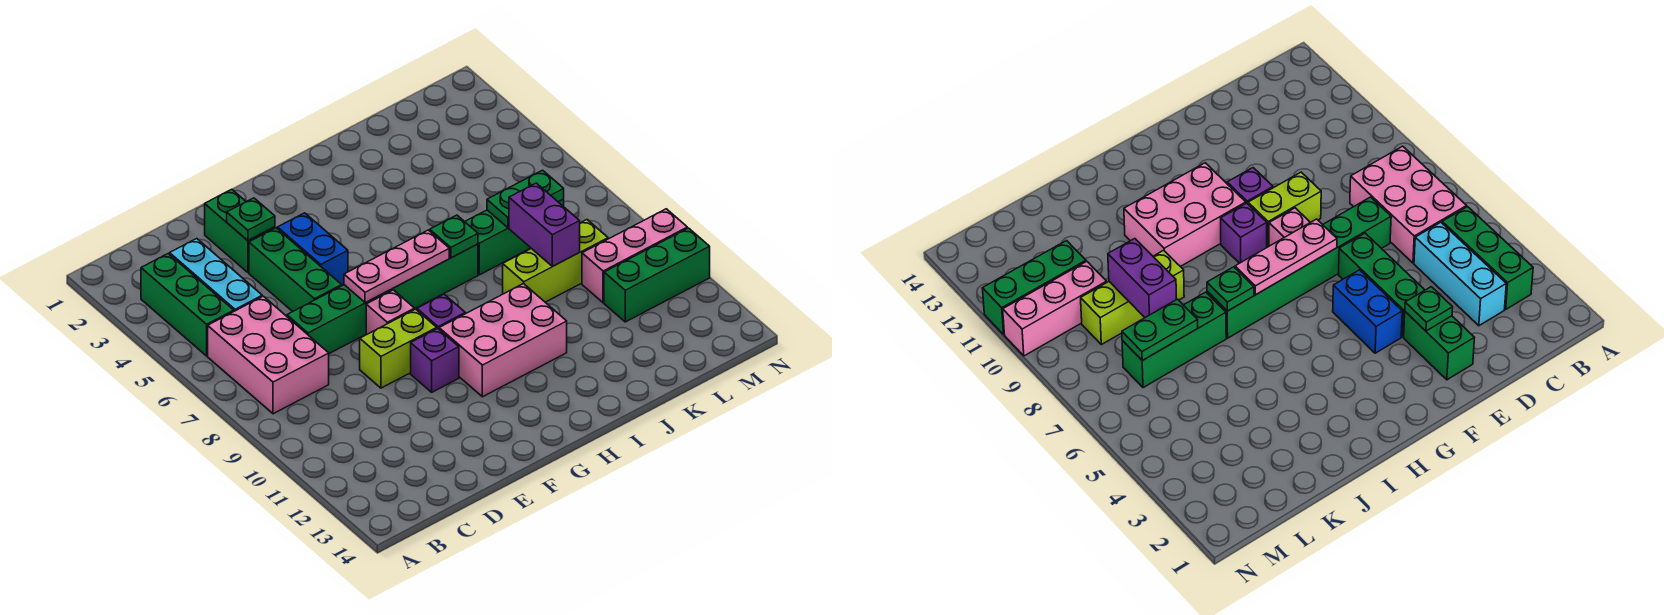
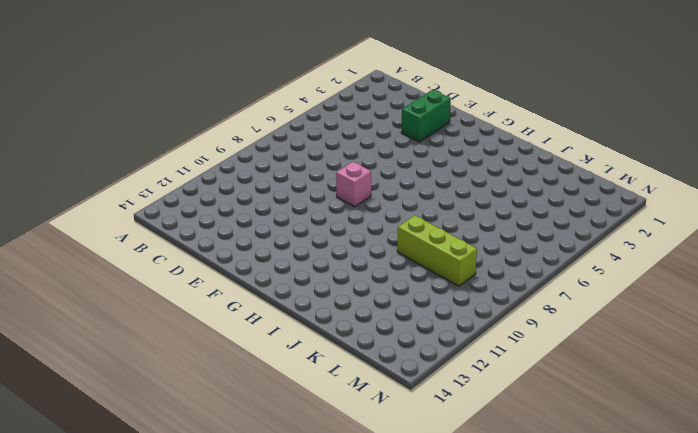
none -> green brick B3:B5 level 1
none -> pink brick B6:C8 level 1
none -> cyan brick C3:C5 level 1

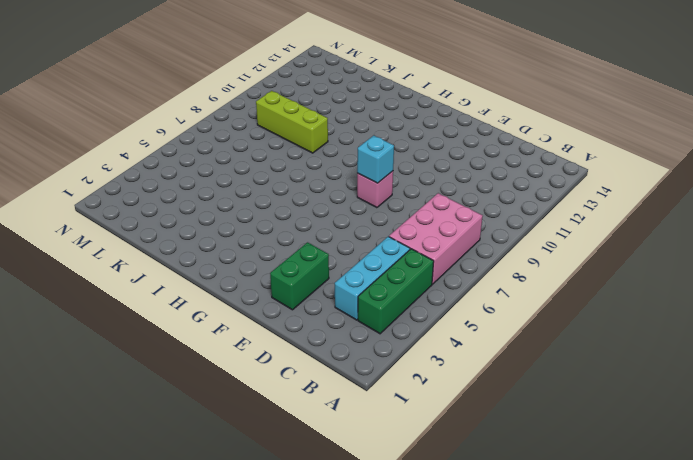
cyan brick F8 level 2 -> none
none -> green brick D7:I7 level 1
none -> green brick E4:E6 level 1
none -> lime brick E9:F9 level 1

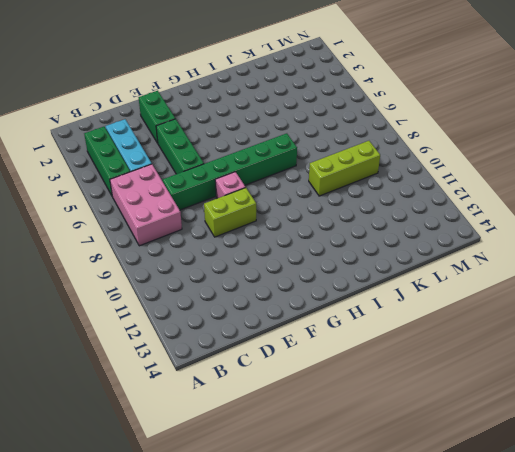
none -> blue brick F4:F5 level 1
none -> purple brick F10 level 1
none -> purple brick G9 level 1

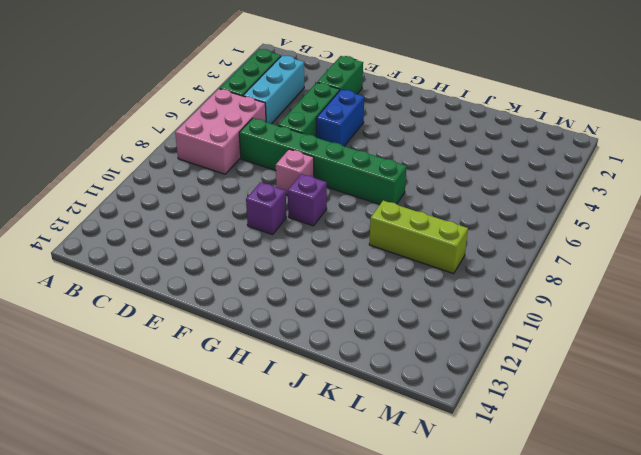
none -> lime brick E9:F9 level 1
none -> pink brick G10:I11 level 1
none -> green brick J7:L7 level 1

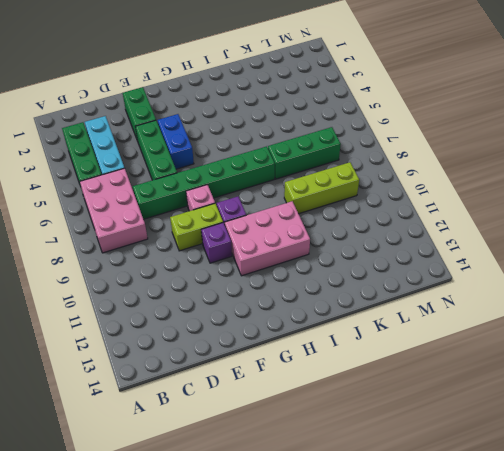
none -> pink brick L10:N10 level 1
none -> green brick L11:N11 level 1
none -> green plate E3 level 2

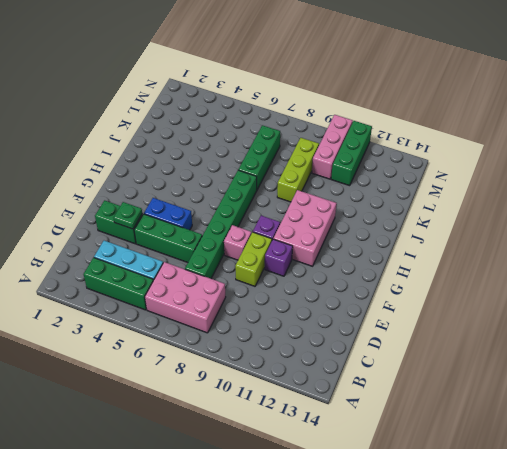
none -> pink plate F7:H7 level 2
none -> green plate I7 level 2
none -> green plate K7:L7 level 2

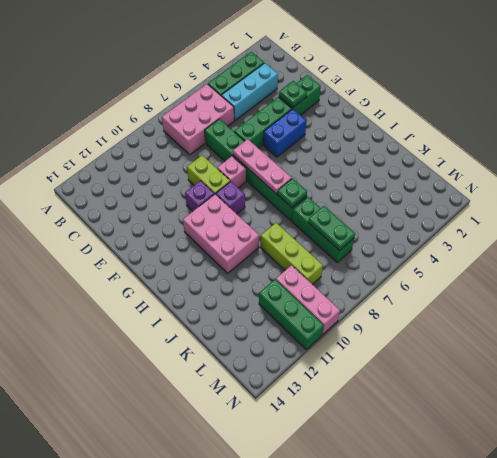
none -> purple brick K8:K9 level 2

